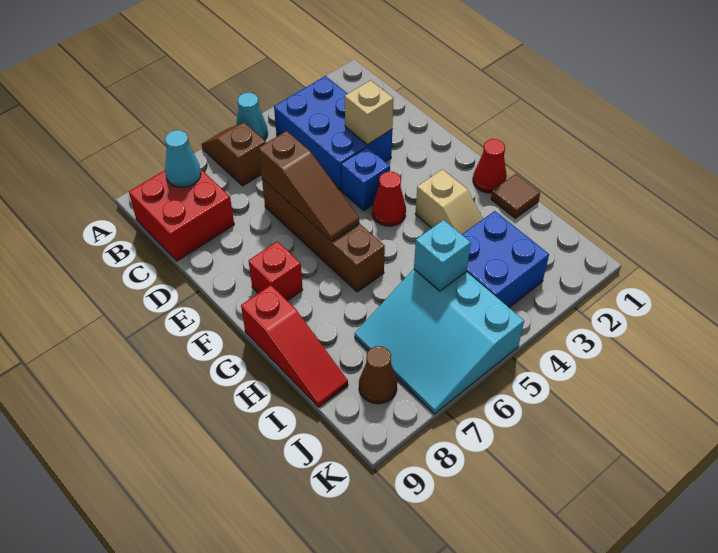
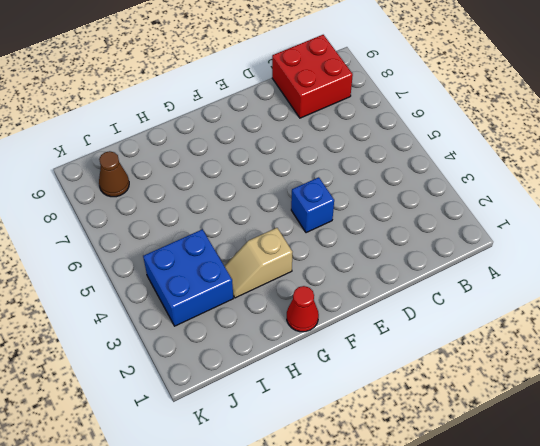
none -> cyan cone A5 level 1
none -> brown slope A6:B6 level 1 top B
none -> blue brick B3:D4 level 1

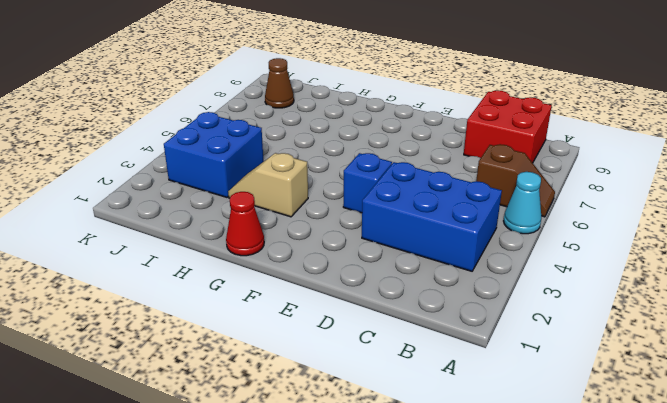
none -> brown brick D6:G6 level 1
none -> red cone F4 level 1
none -> red brick F8 level 1

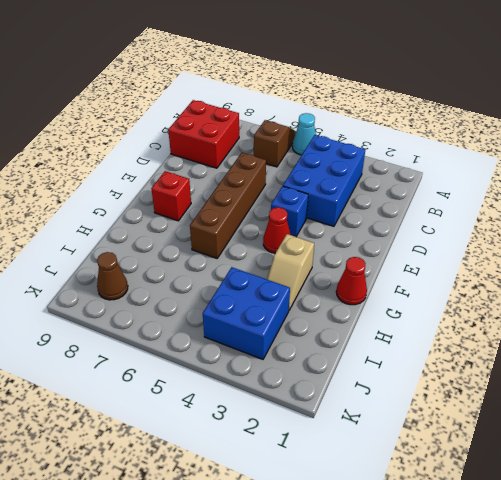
none -> red slope G9:I9 level 1 top G
none -> brown tile H1 level 1
none -> cyan slope I5:K7 level 1 top 5

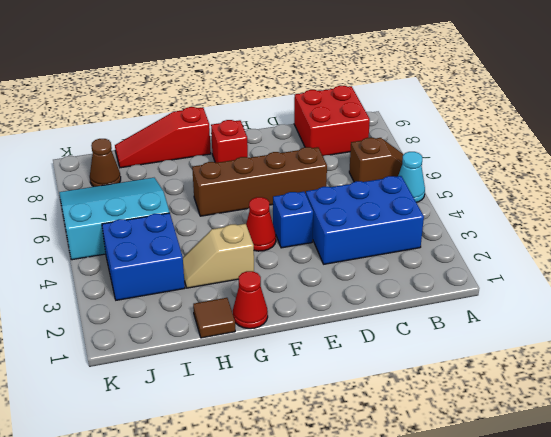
none -> cyan cone B8 level 2
none -> tan brick D3 level 2
none -> brown slope D6:F6 level 2 top D

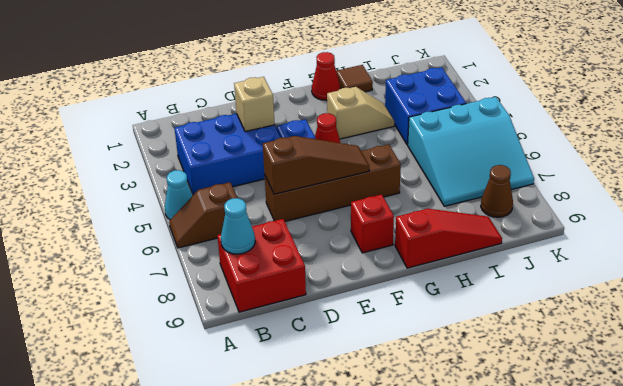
none -> cyan brick I5 level 2

